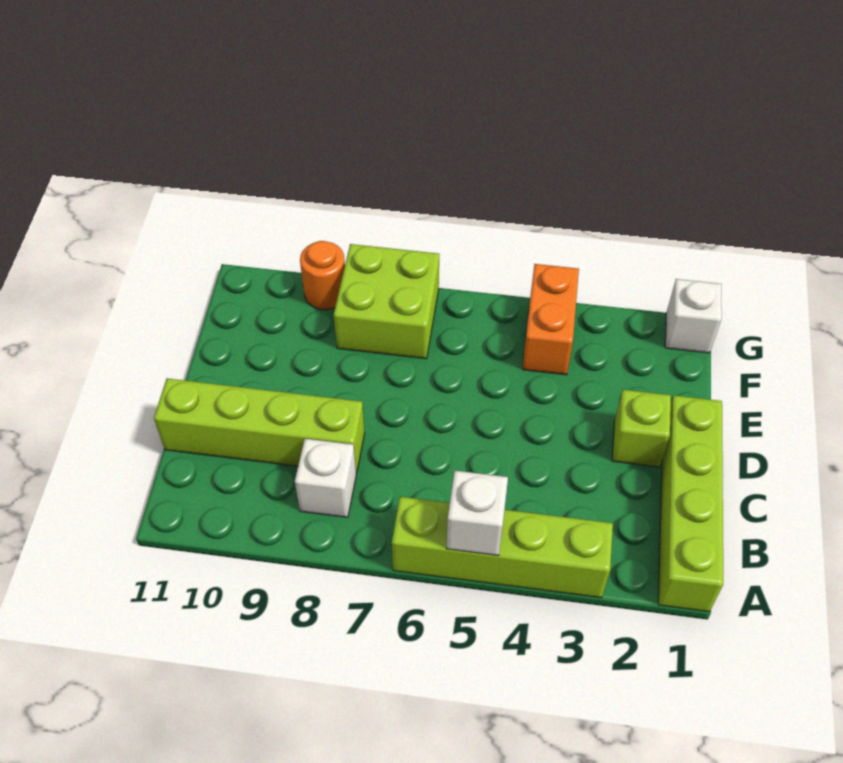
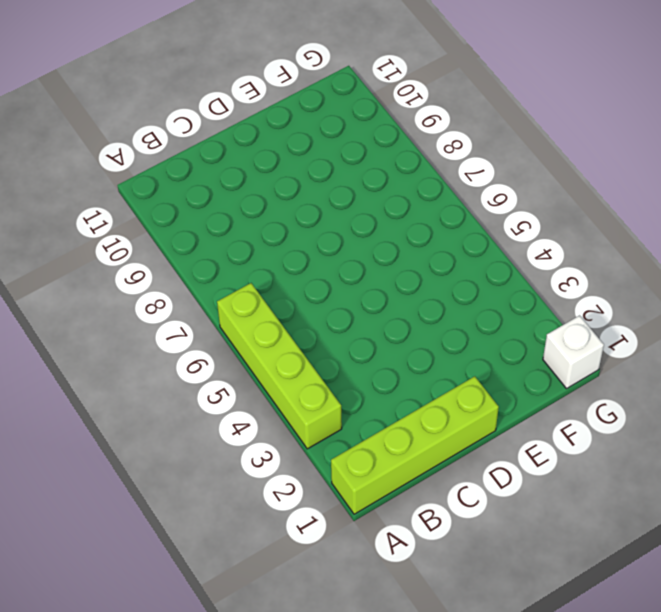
none -> white brick B8 level 1
none -> lime brick C8:C11 level 1

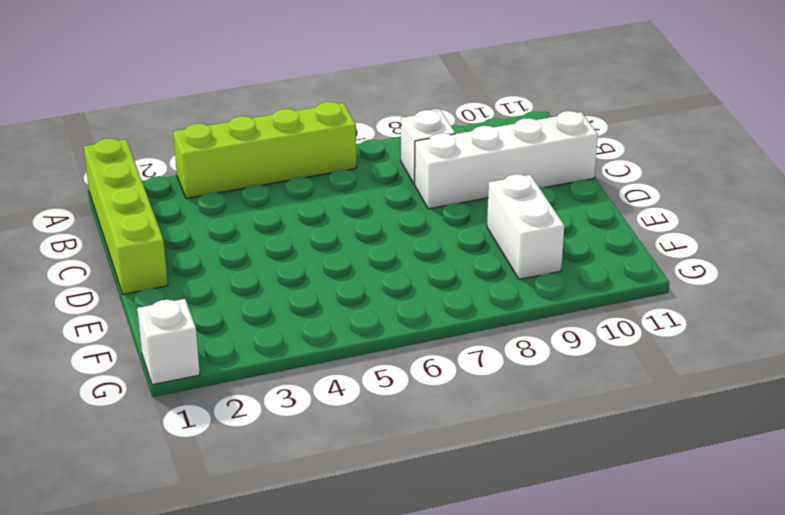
white brick C8:C11 level 1 -> lime brick C8:C11 level 1
white brick E9:F9 level 1 -> none
none -> lime brick D2 level 1
none -> orange brick F4:G4 level 1

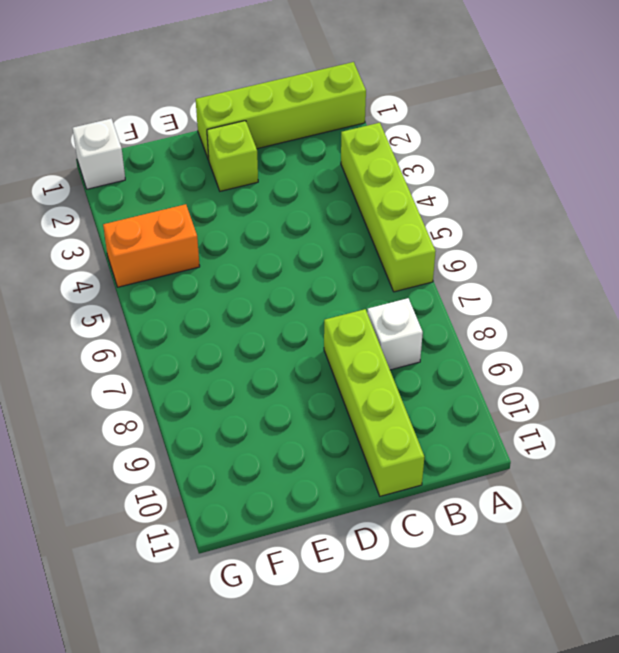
none -> lime brick F7:G8 level 1
none -> orange round brick G9 level 1

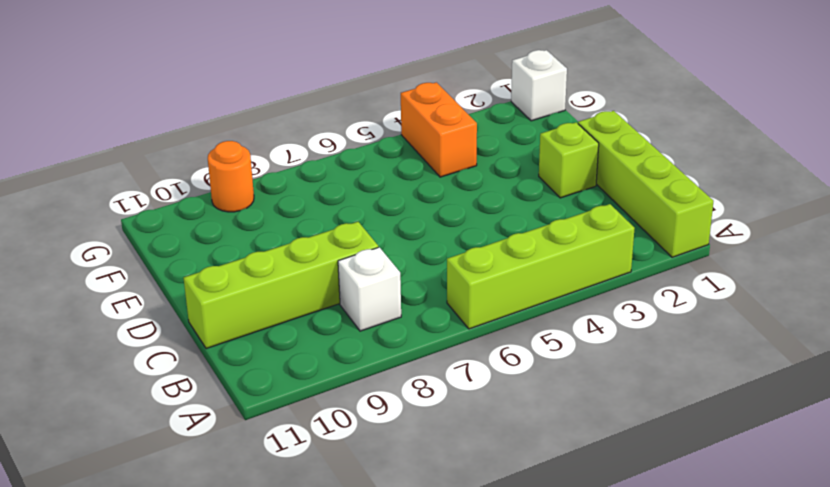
none -> lime brick F7:G8 level 1
none -> white brick A5 level 2

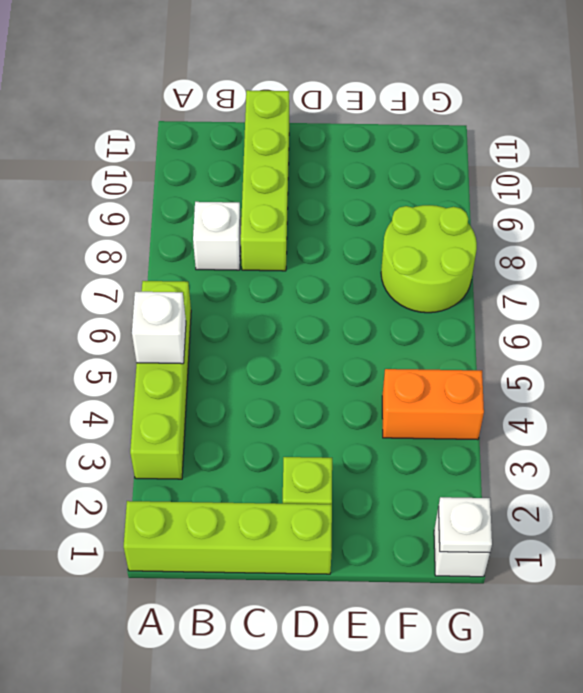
lime round brick F7:G8 level 1 -> lime brick F7:G8 level 1
white plate G1 level 2 -> none
none -> orange round brick G9 level 1

